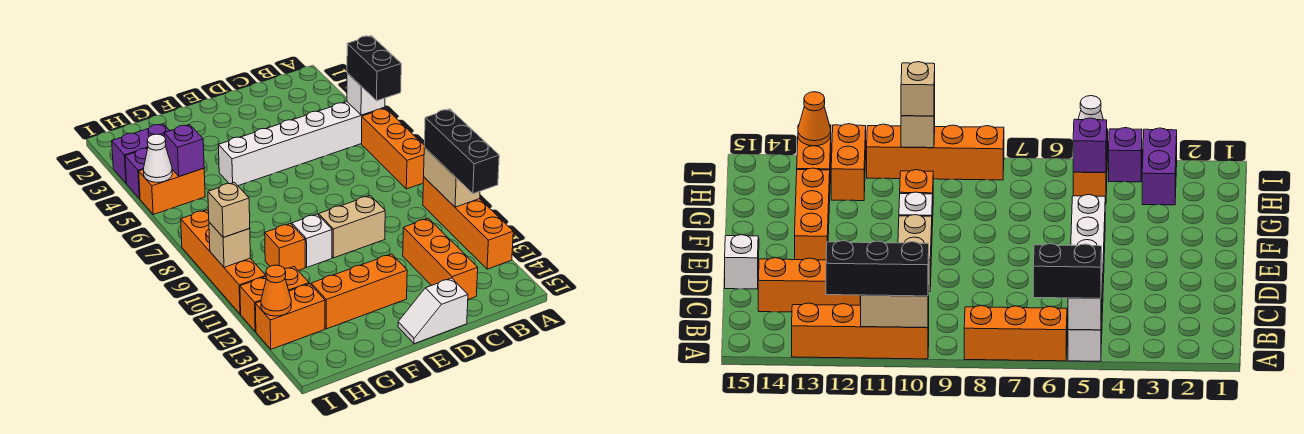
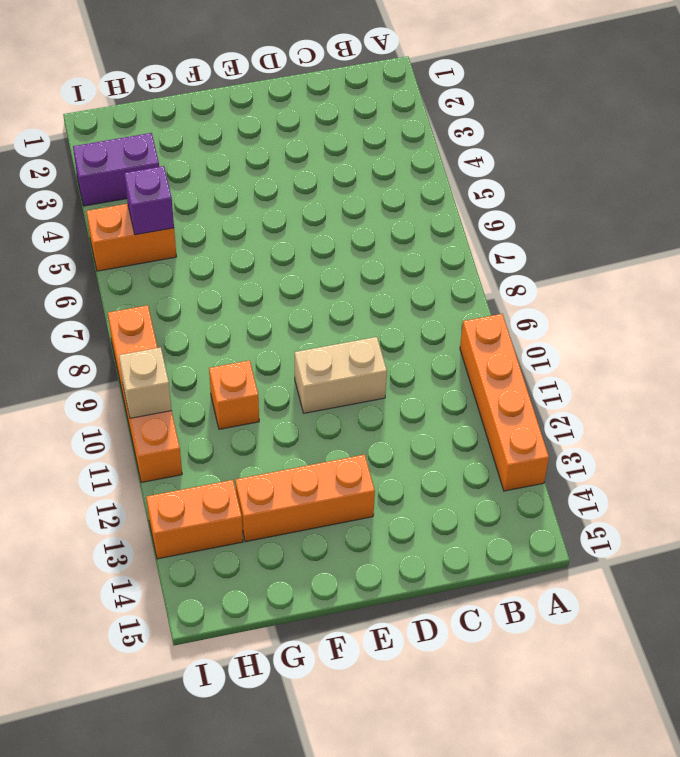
none -> white brick A5:F5 level 1
none -> orange brick A6:A8 level 1
none -> orange brick C12:C14 level 1

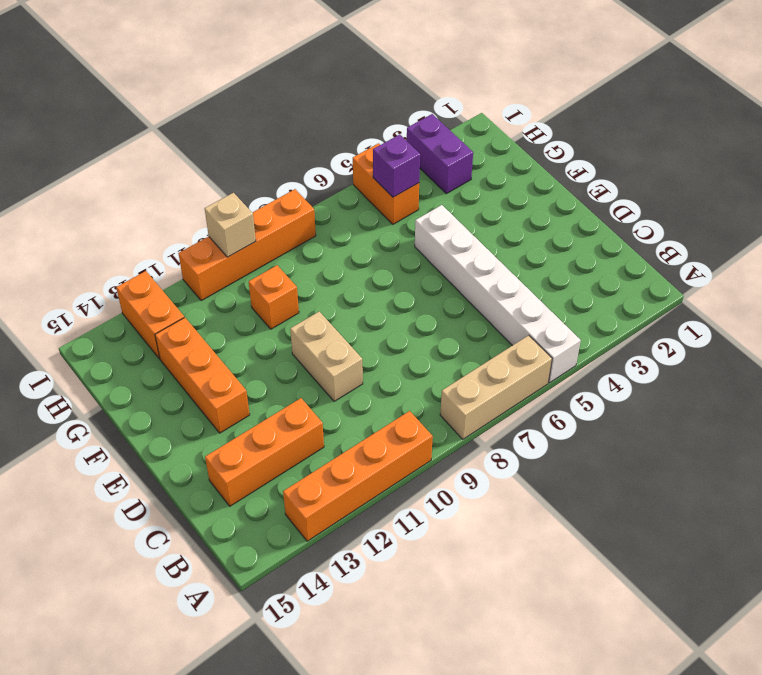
tan brick A6:A8 level 1 -> orange brick A6:A8 level 1
none -> white slope D15:E15 level 1 top D
none -> white brick F10 level 1
none -> orange brick H12:I12 level 1

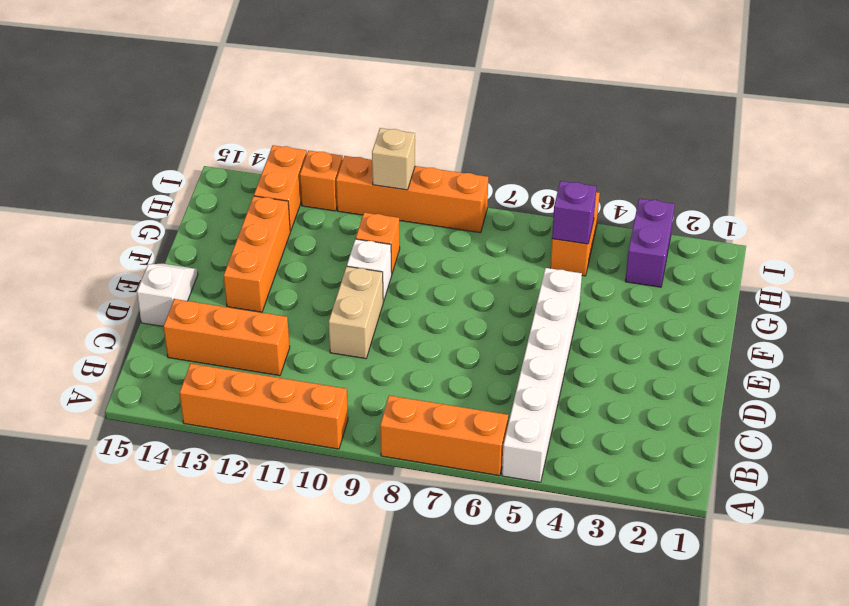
orange brick I12 level 1 -> orange brick H12:I12 level 1
none -> purple brick I4 level 1
none -> white brick A5 level 2
none -> tan brick A10:A11 level 2

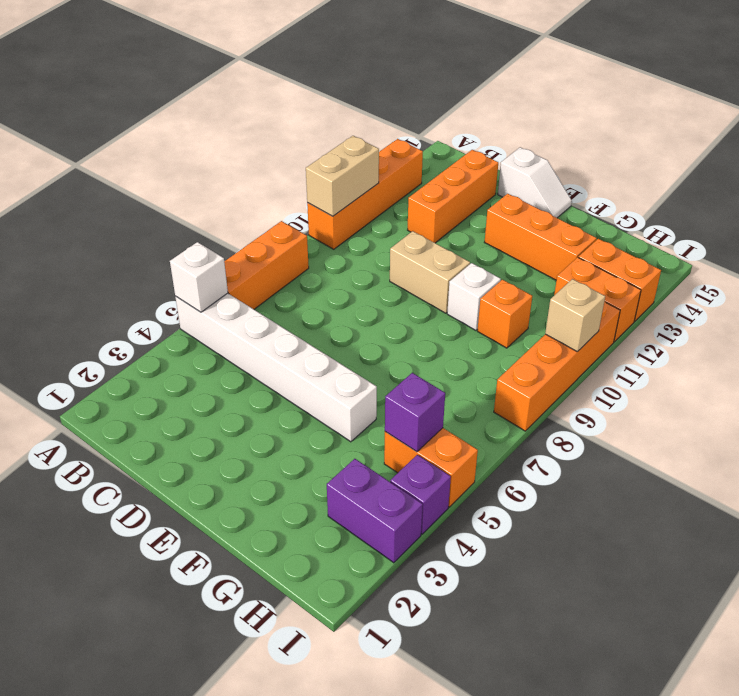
none -> white cone I5 level 2
none -> orange cone I13 level 2
none -> black brick A5:A6 level 3

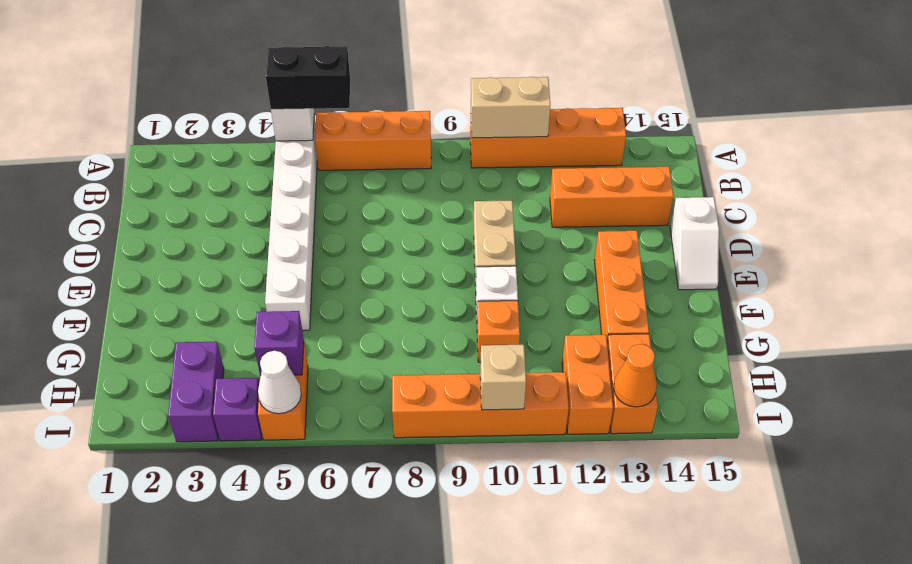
none -> black brick A10:A12 level 3
none -> tan brick I10 level 3

